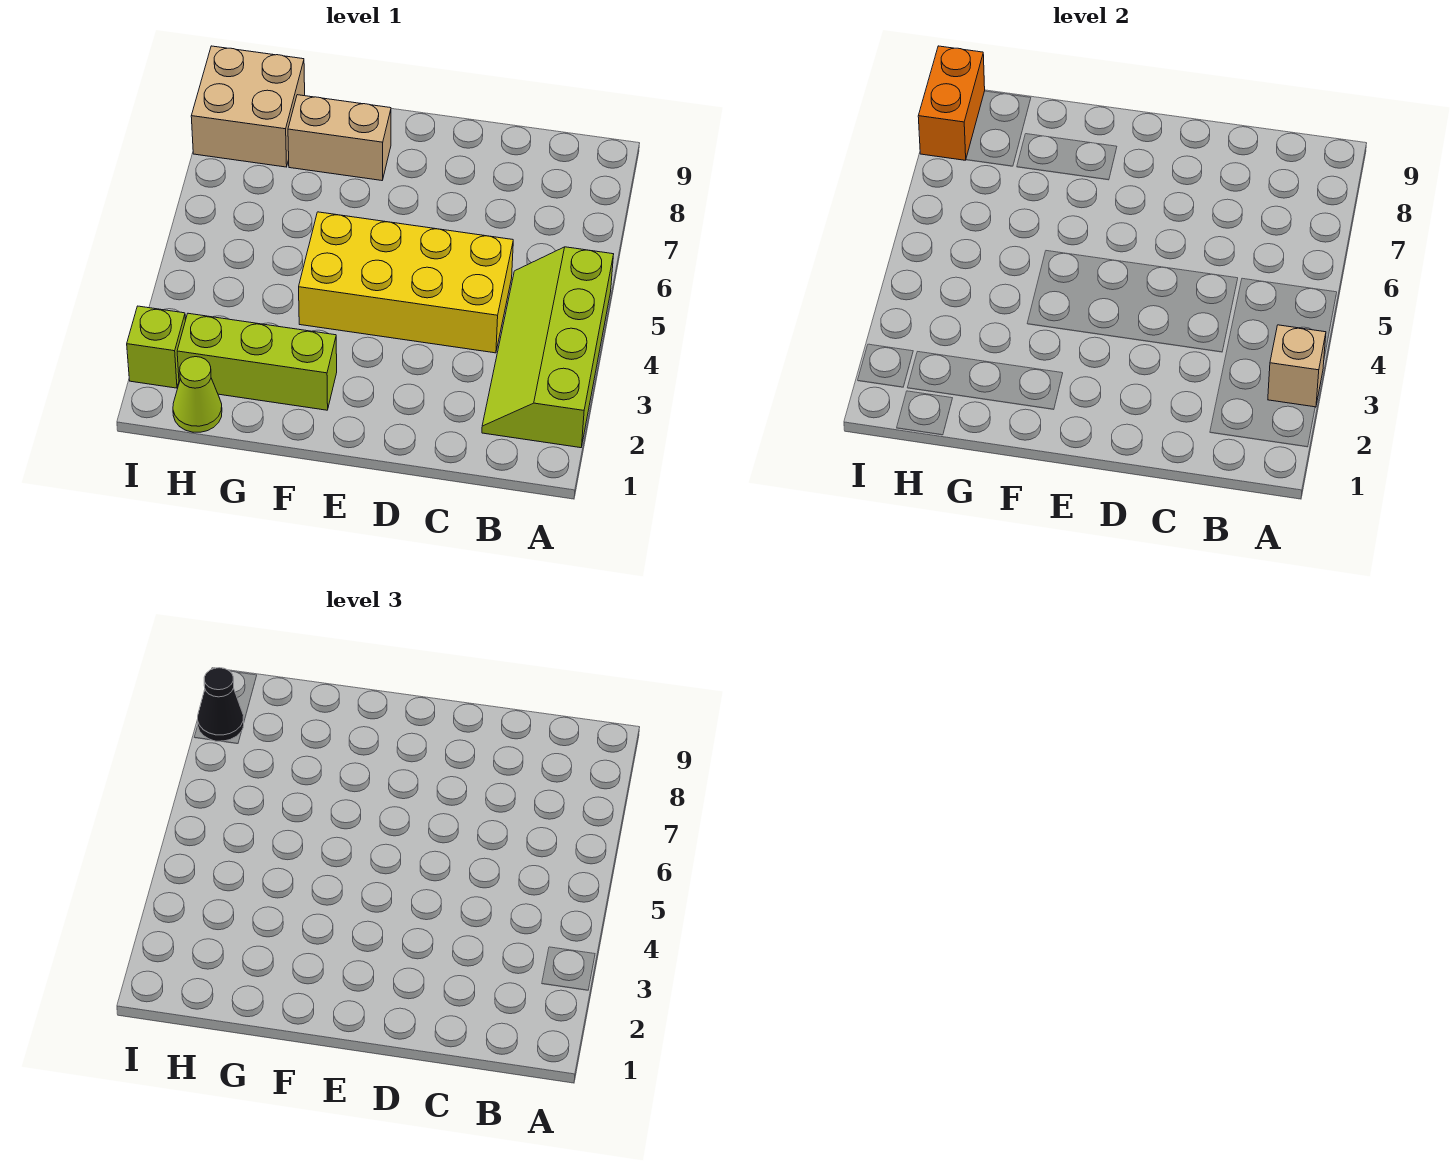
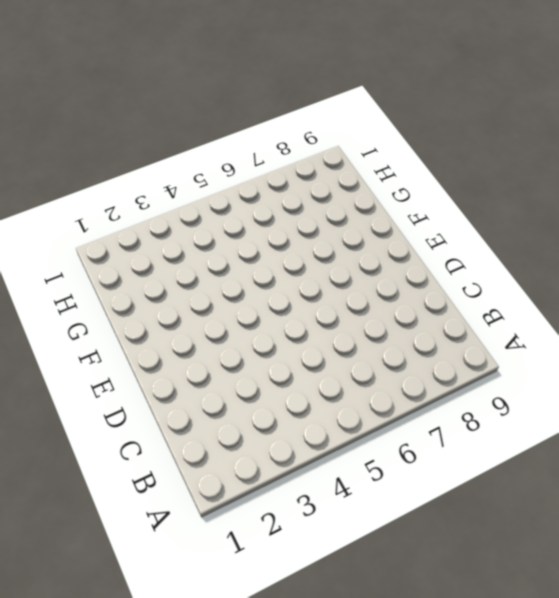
none -> lime slope A2:B5 level 1 top A
none -> yellow brick C4:F5 level 1

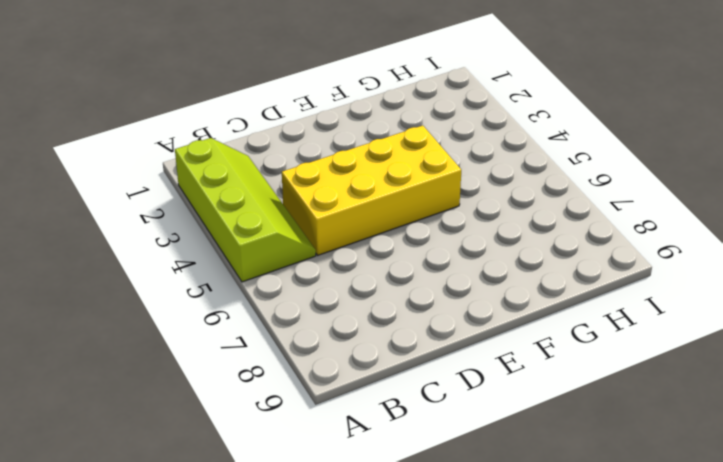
none -> lime brick F2:H2 level 1
none -> tan brick F8:G8 level 1

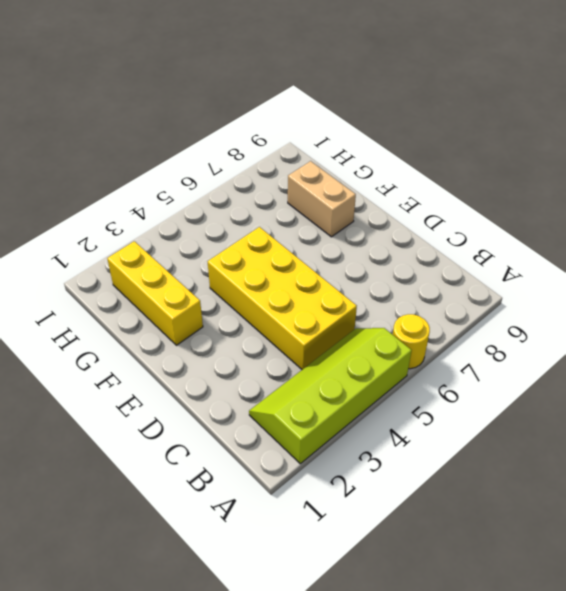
yellow round brick A6 level 1 -> none
yellow brick F2:H2 level 1 -> lime brick F2:H2 level 1
none -> lime cone H1 level 1
none -> tan brick H8:I9 level 1

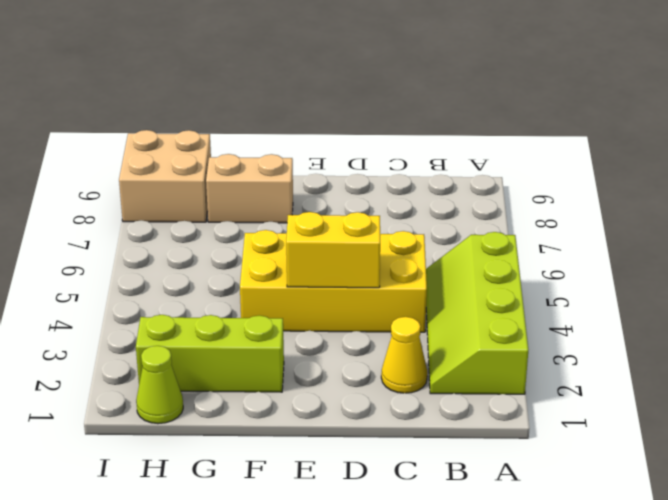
yellow cone C2 level 1 -> none
yellow brick D4:E4 level 2 -> none
none -> lime brick I2 level 1
none -> tan brick A3 level 2

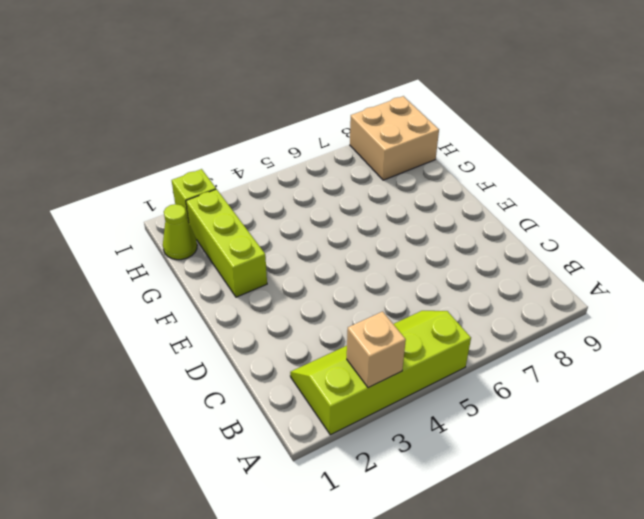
none -> yellow brick C4:F5 level 1
none -> tan brick F8:G8 level 1

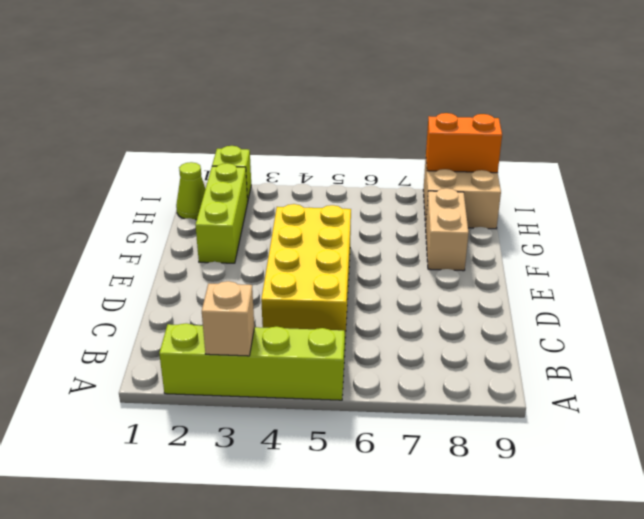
none -> black cone I8 level 3

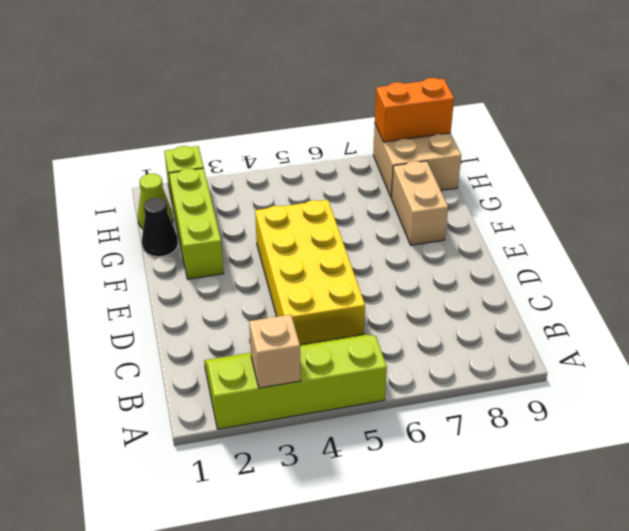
black cone G1 level 1 -> black cone I8 level 3

